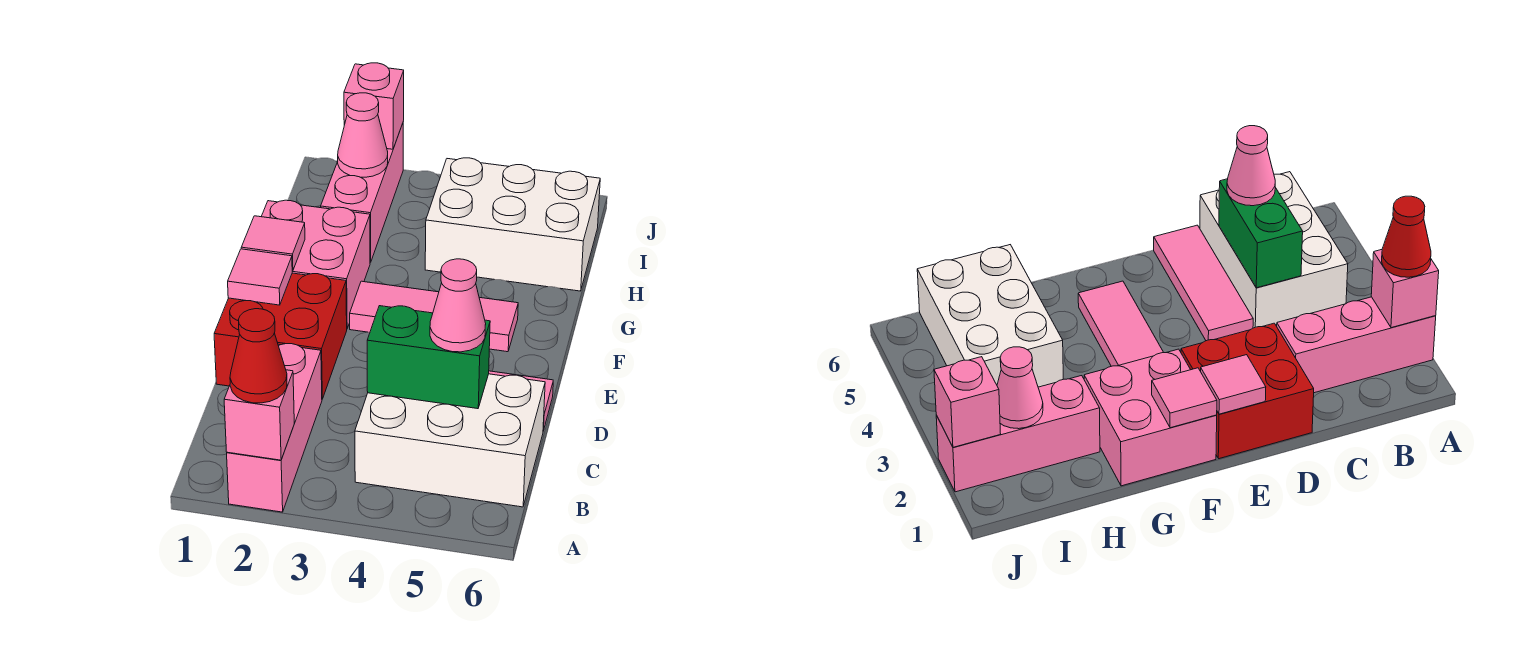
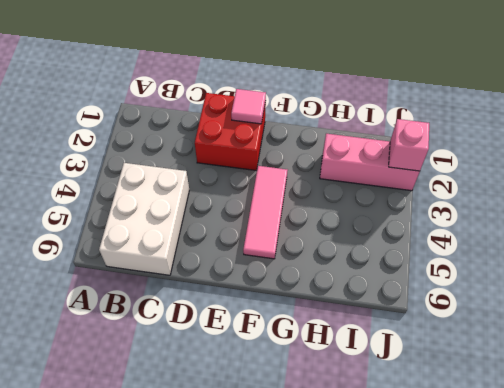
none -> pink brick A2:C2 level 1
none -> pink tile D4:D6 level 1
none -> pink brick F1:G2 level 1

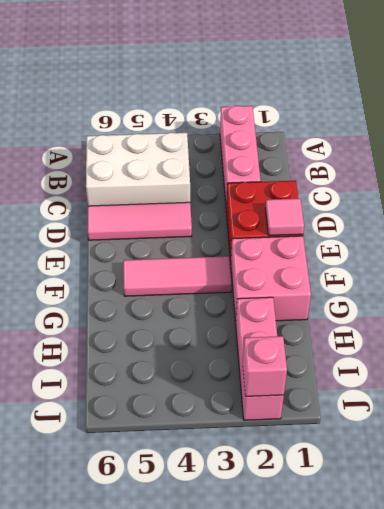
none -> white brick H4:I6 level 1
none -> pink brick A2 level 2
none -> green brick C4:C5 level 2

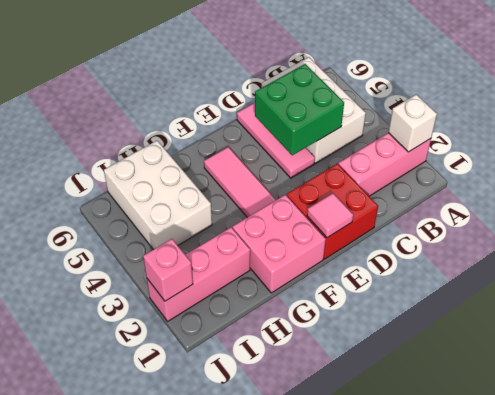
white brick A2 level 2 -> pink brick A2 level 2
green brick C4:D5 level 2 -> green brick C4:C5 level 2
none -> pink tile F1 level 2
none -> pink cone I2 level 2
none -> red cone A2 level 3

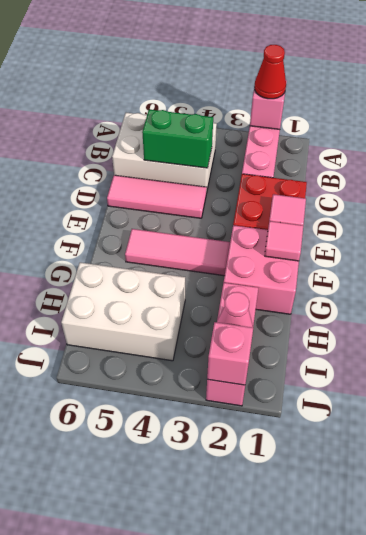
none -> pink cone C5 level 3

